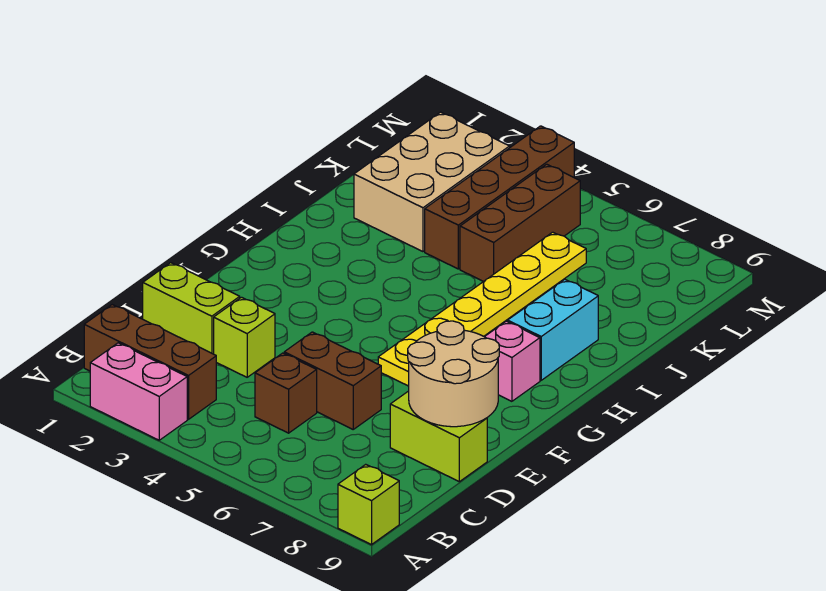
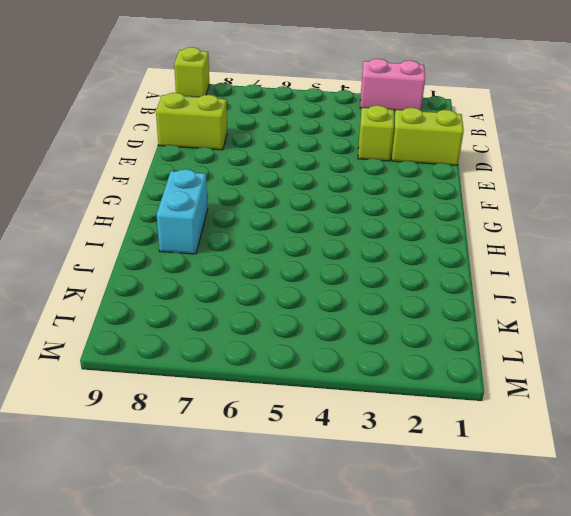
none -> brown brick B1:B3 level 1
none -> brown brick C5 level 1
none -> brown brick D5:D6 level 1

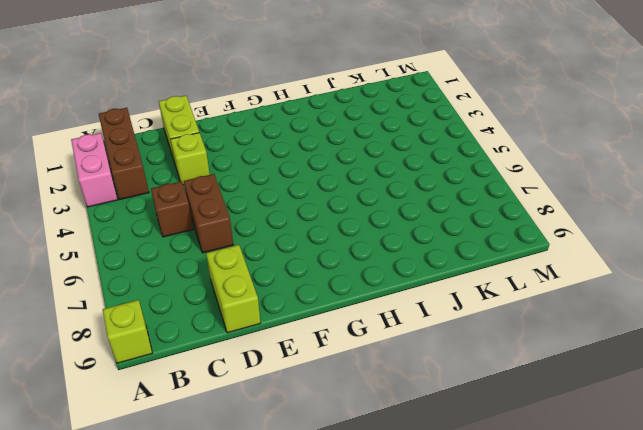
none -> yellow plate F6:K6 level 1
none -> pink brick G8 level 1
none -> cyan brick H8:I8 level 1

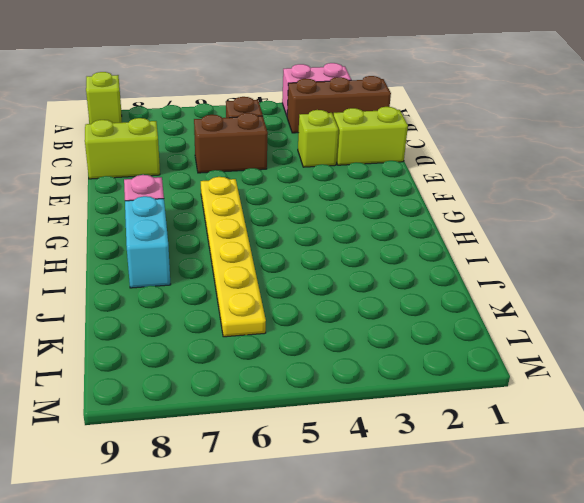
none -> tan brick J2:L3 level 1
none -> brown brick J4:M4 level 1
none -> brown brick J5:L5 level 1

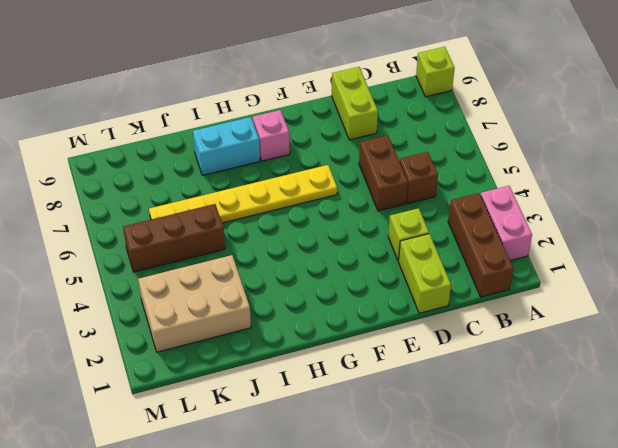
none -> brown brick J4:M4 level 1
none -> tan round brick D8:E9 level 2

